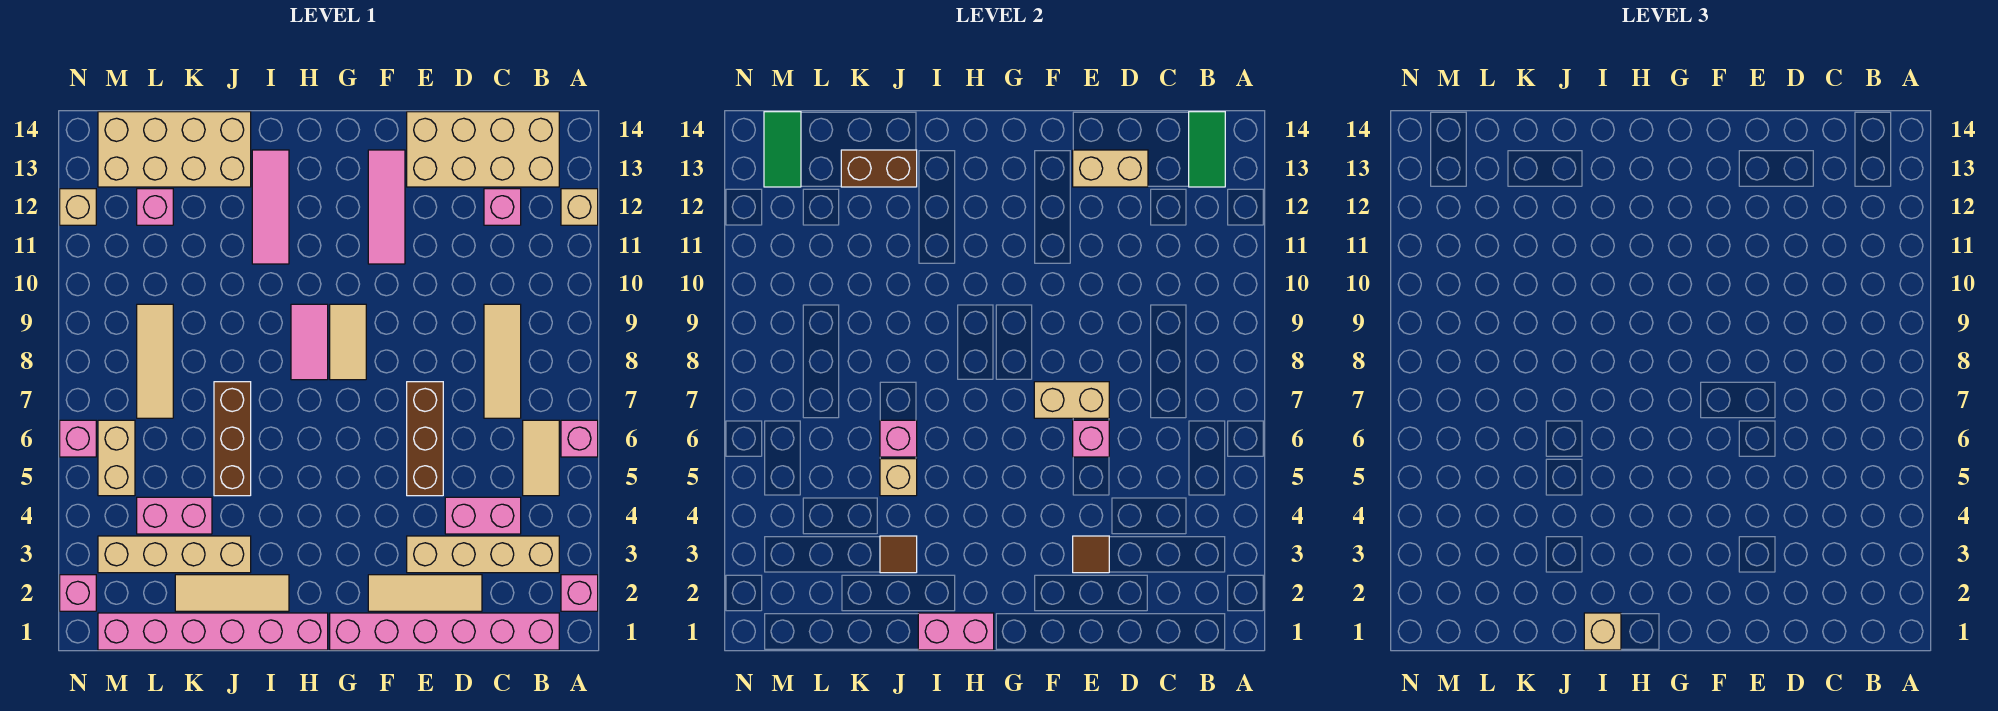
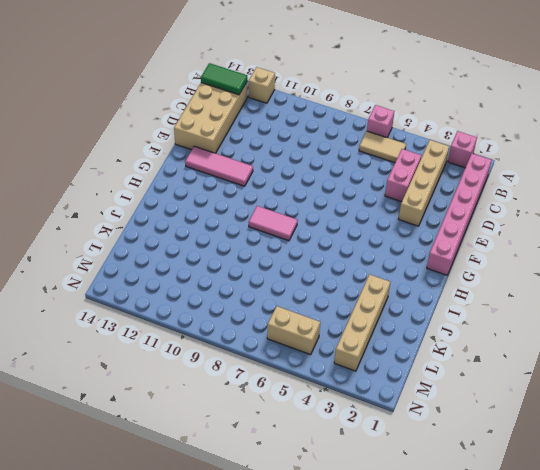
none -> tan tile C7:C9 level 1
none -> pink brick C12 level 1
none -> tan tile D2:F2 level 1
none -> brown brick E5:E7 level 1

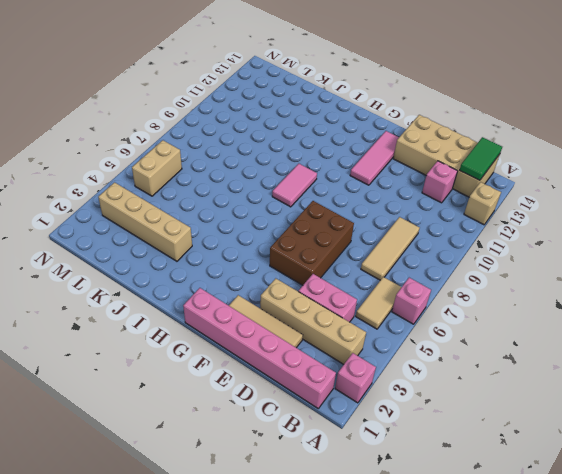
brown brick E5:F7 level 1 -> brown brick E5:E7 level 1
none -> tan tile G8:G9 level 1
none -> pink brick H1:M1 level 1
none -> tan tile I2:K2 level 1
none -> pink tile I11:I13 level 1

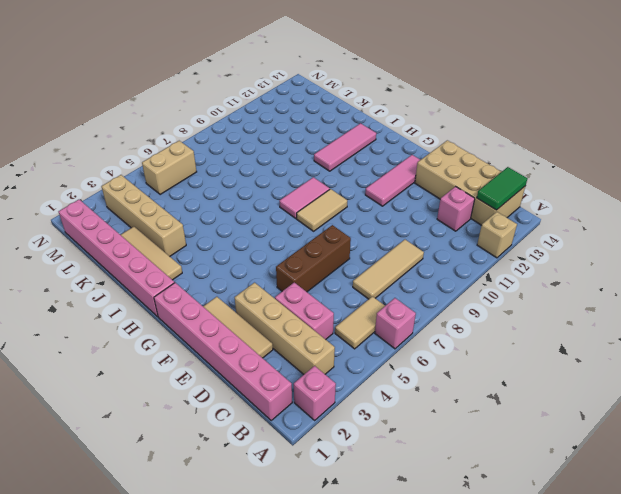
none -> brown brick J5:J7 level 1
none -> tan brick J13:M14 level 1
none -> pink brick K4:L4 level 1
none -> tan tile L7:L9 level 1

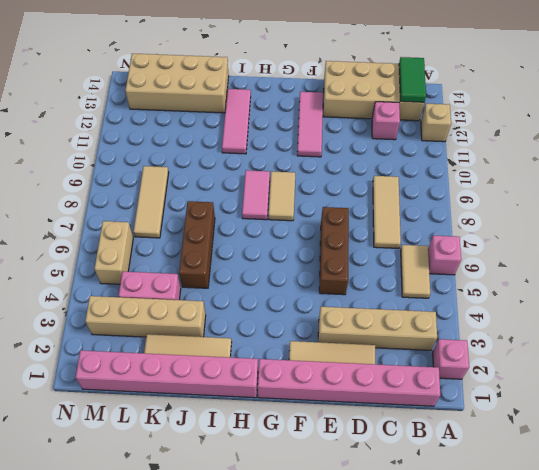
none -> pink brick C4:D4 level 1
none -> pink brick L12 level 1
none -> pink brick N2 level 1
none -> pink brick N6 level 1

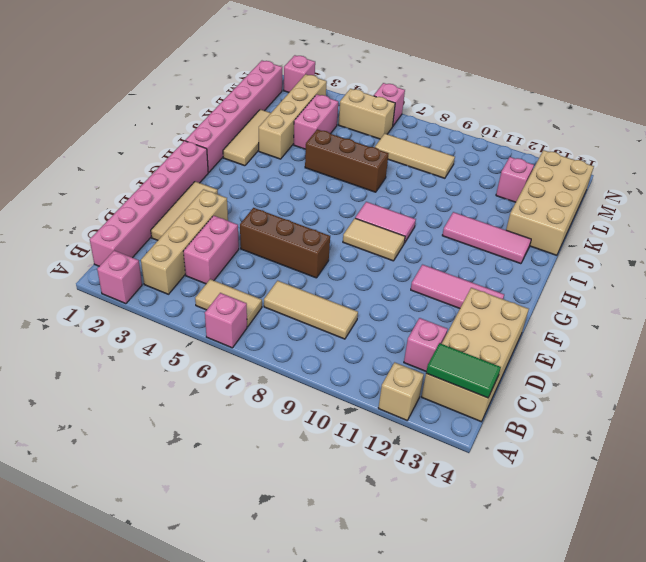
none -> tan brick N12 level 1
none -> tan brick D13:E13 level 2
none -> brown tile E3 level 2
none -> pink brick E6 level 2

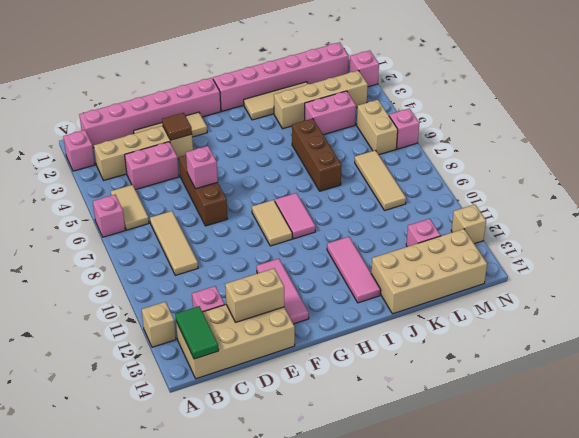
none -> tan brick E7:F7 level 2
none -> pink brick H1:I1 level 2
none -> brown tile J3 level 2
none -> tan brick J5 level 2

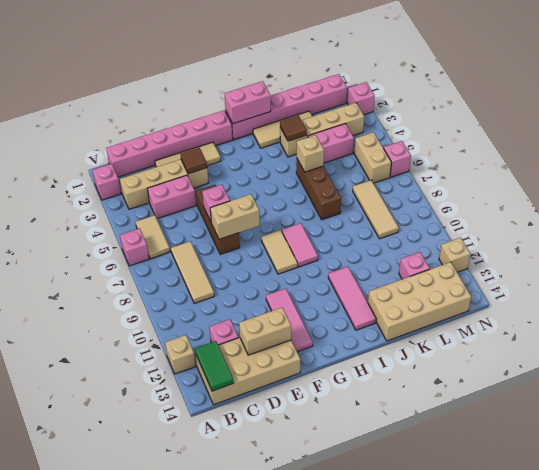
none -> pink brick J6 level 2
none -> brown brick J13:K13 level 2
none -> green tile M13:M14 level 2
none -> tan brick I1 level 3

